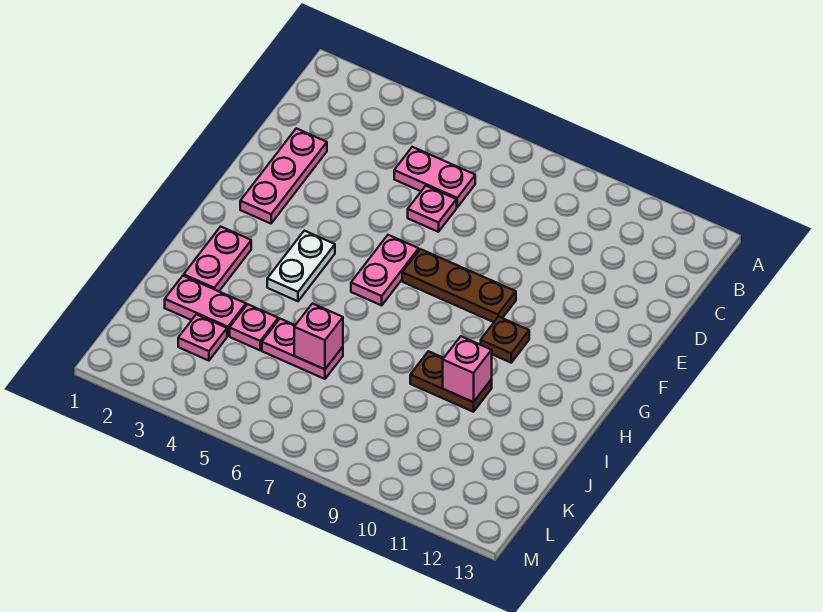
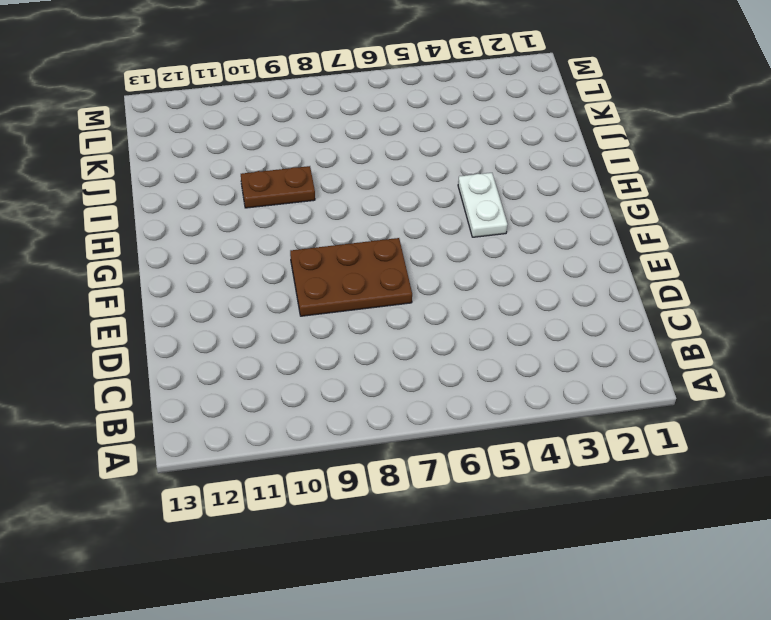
brown plate E7:F9 level 1 -> brown plate F7:F9 level 1
none -> pink plate C5:C6 level 1
none -> pink plate D2:F2 level 1
none -> pink plate D6 level 1

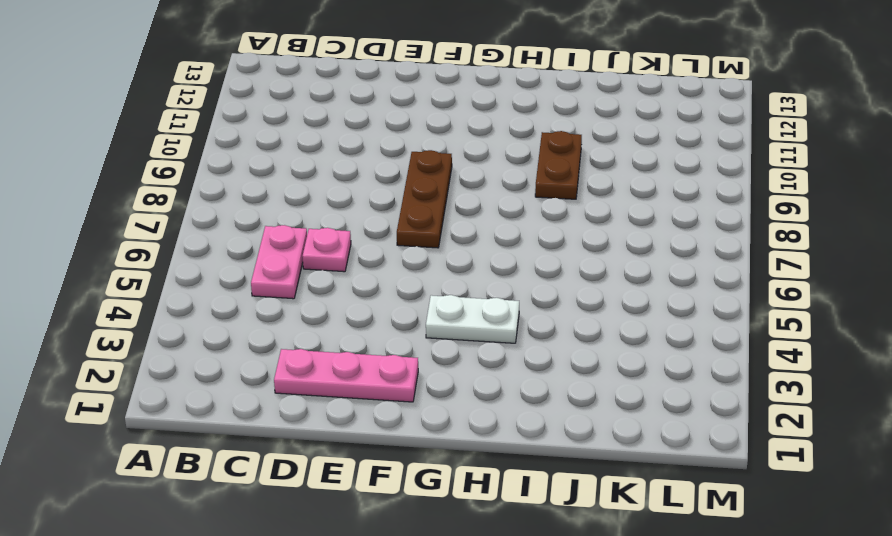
none -> pink plate F6:G6 level 1
none -> brown plate G10 level 1
none -> pink plate H2:I2 level 1

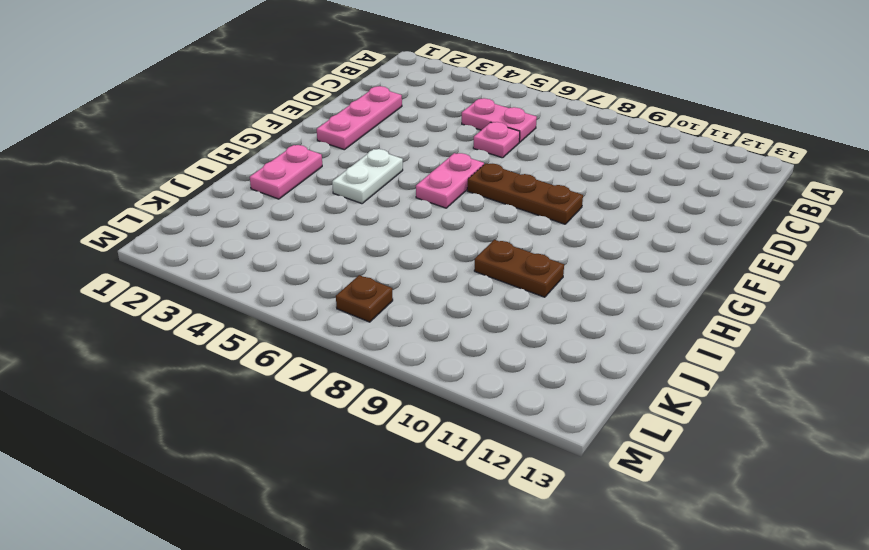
brown plate L7 level 1 -> brown plate G10 level 1
none -> pink plate J2:J3 level 1
none -> pink plate J4 level 1
none -> pink plate J5:J6 level 1

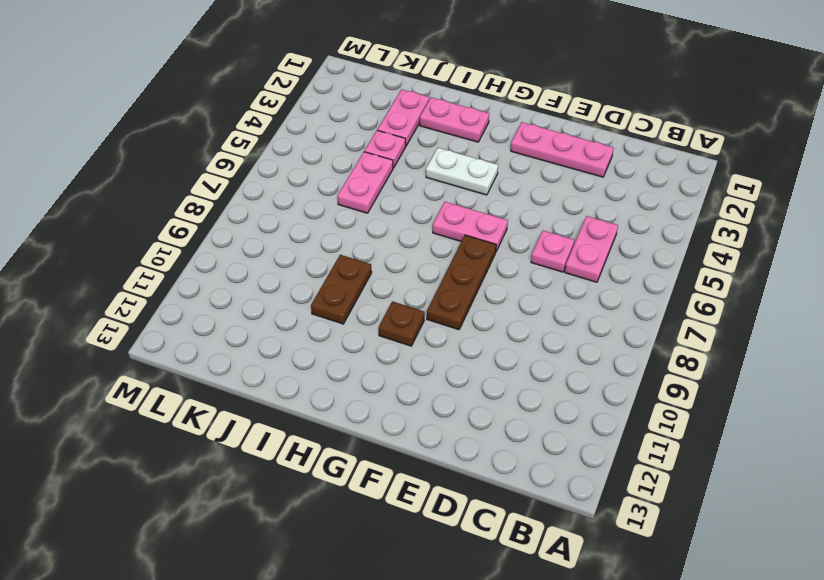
none -> pink plate K3 level 1
none -> pink brick I10 level 2
none -> pink brick J6 level 2

